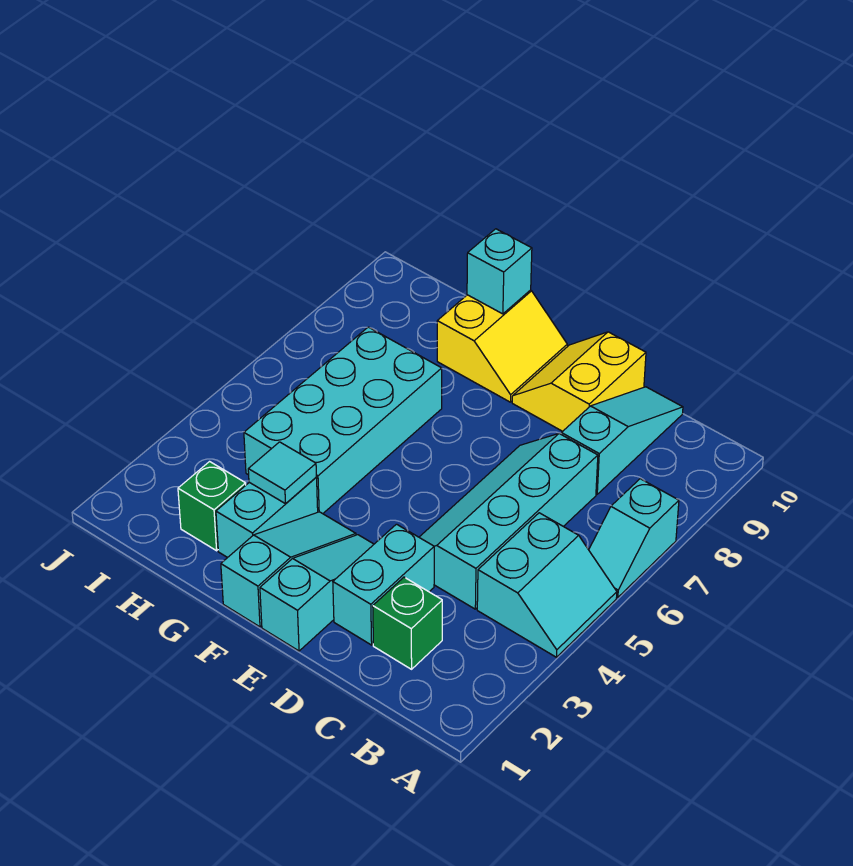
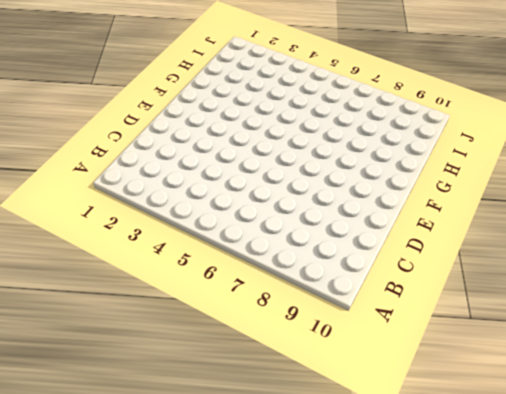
none -> cyan slope A4:B5 level 1 top B
none -> cyan slope A6:A7 level 1 top 7
none -> green brick C2 level 1

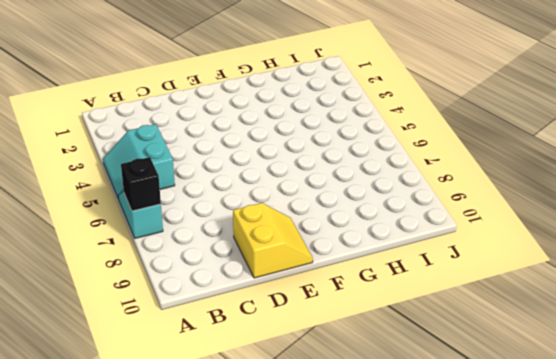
black brick A7 level 2 -> none
none -> green brick C2 level 1
none -> cyan slope C4:D7 level 1 top C
none -> cyan slope C8:C10 level 1 top 8

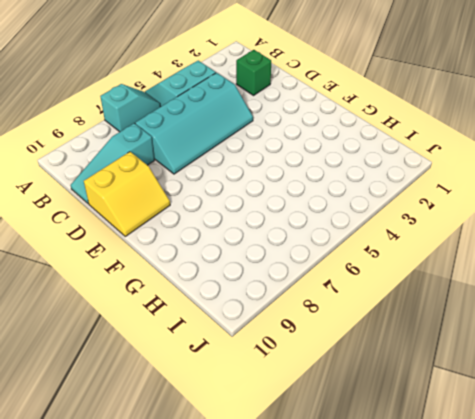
none -> cyan brick D2:D3 level 1
none -> cyan slope E1:E3 level 1 top 1
none -> cyan slope F1:F3 level 1 top 1

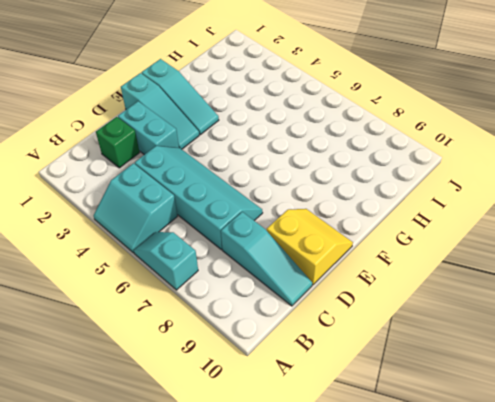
none -> yellow slope F9:G10 level 1 top G
none -> cyan brick G2:G3 level 1
none -> cyan brick G4:H7 level 1

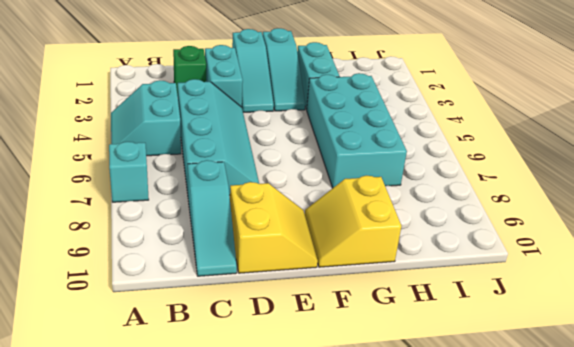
none -> green brick H2 level 1
none -> cyan tile G3 level 2
none -> cyan brick G10 level 2

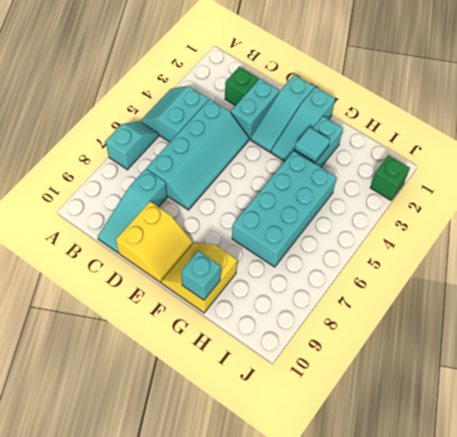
green brick J2 level 1 -> green brick H2 level 1

